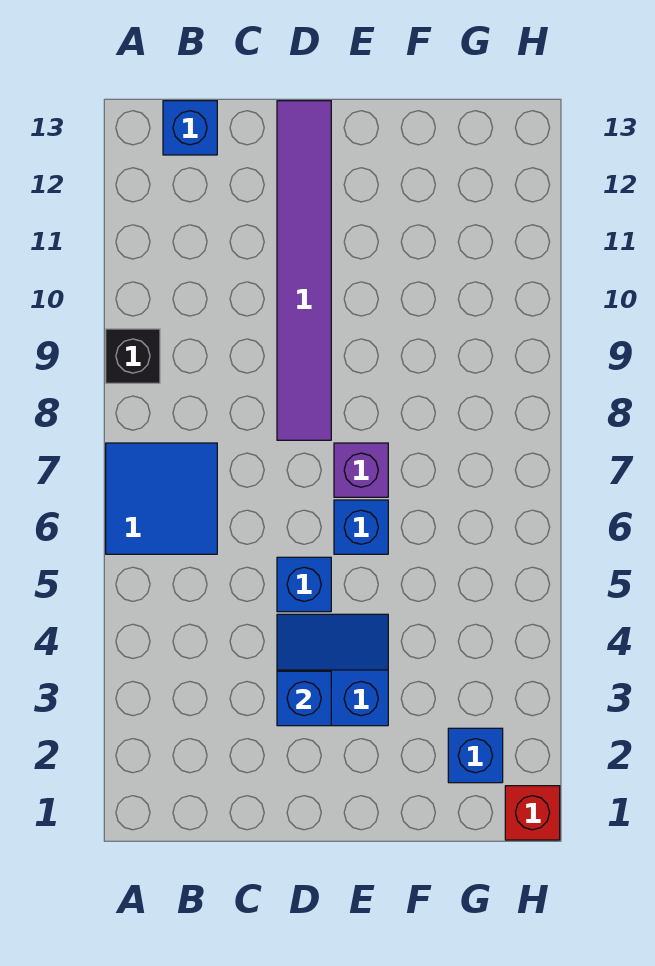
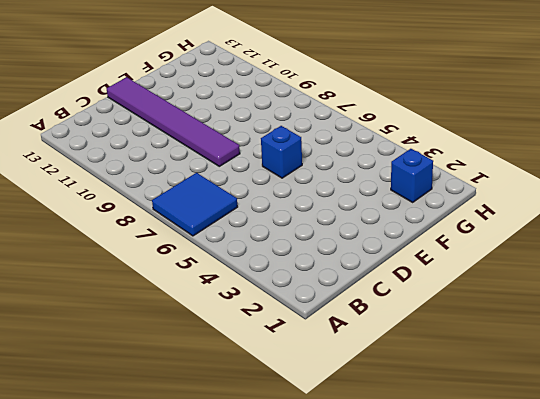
none -> black brick A9 level 1
none -> blue brick B13 level 1

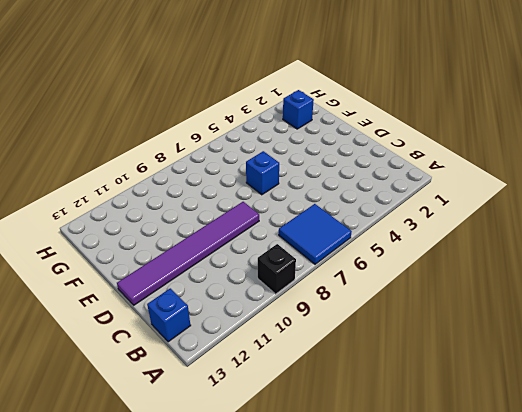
none -> blue slope D3:E4 level 1 top 3
none -> blue brick D5 level 1

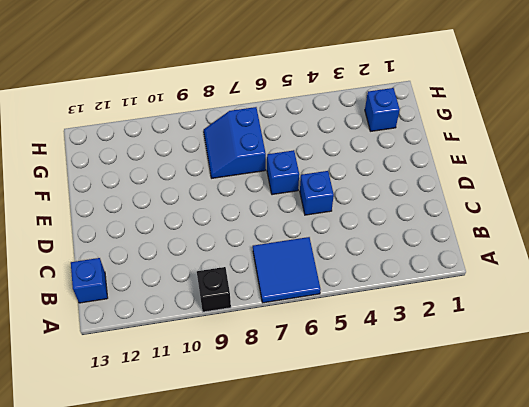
blue slope F7:G8 level 1 top 7 -> blue slope D3:E4 level 1 top 3
none -> purple tile D8:D13 level 1
none -> purple brick E7 level 1

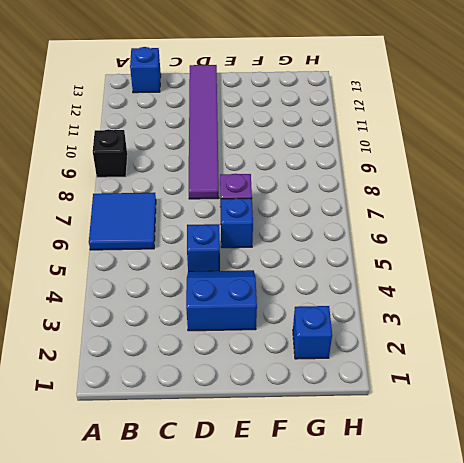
none -> red brick H1 level 1
none -> blue brick D3 level 2

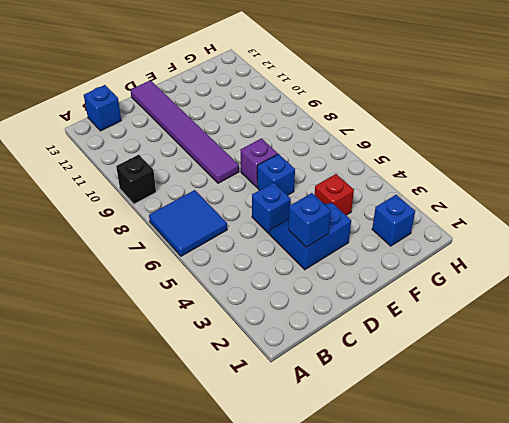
red brick F4 level 1 -> red brick H1 level 1

